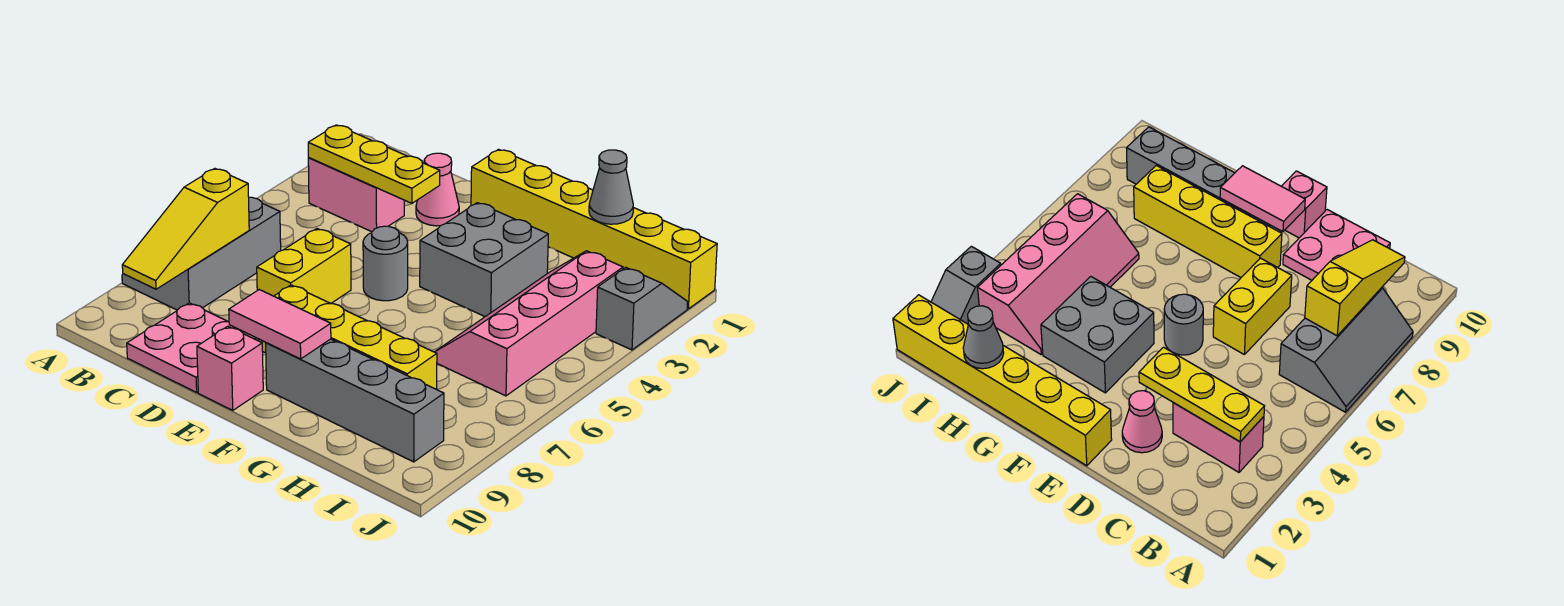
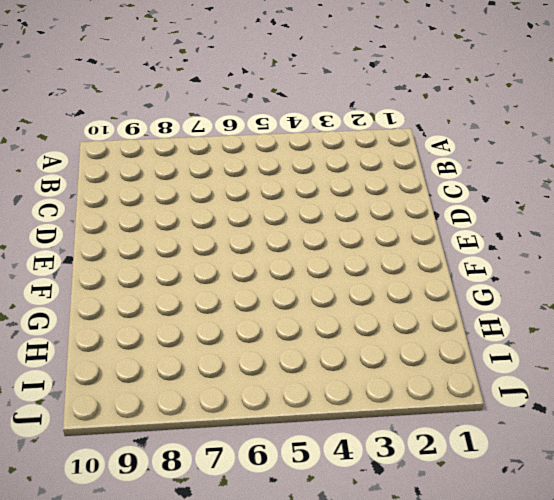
none -> grey slope A6:B8 level 1 top B
none -> pink brick B3:C3 level 1
none -> pink plate C9:D10 level 1

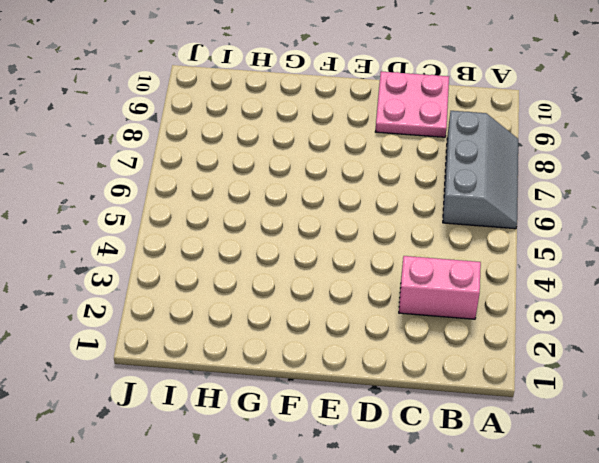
none -> pink cone D2 level 1
none -> yellow brick D6:D7 level 1
none -> yellow brick E1:J1 level 1

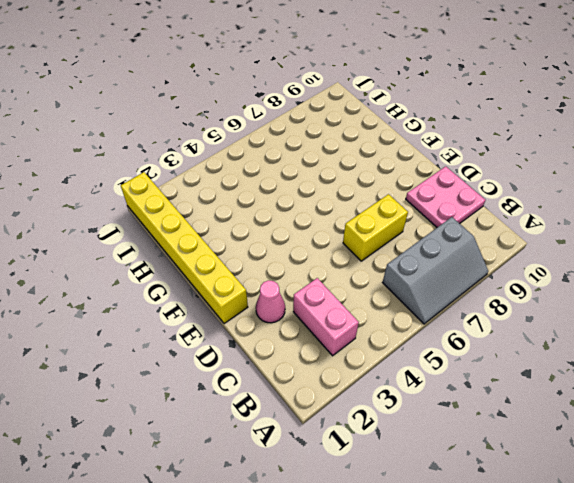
none -> grey round brick E5 level 1
none -> yellow brick E8:H8 level 1
none -> pink brick E10 level 1

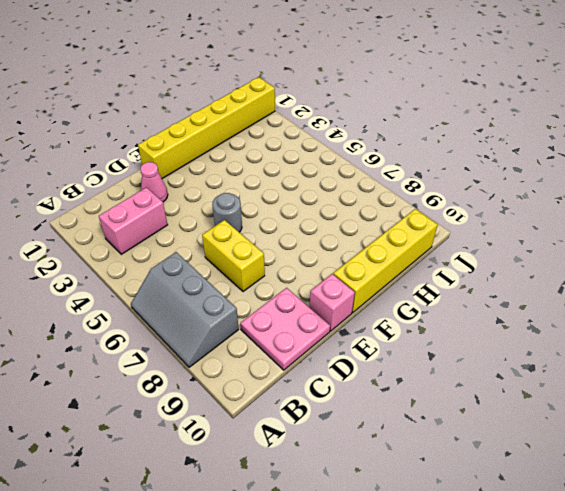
yellow brick F10:I10 level 1 -> yellow brick E8:H8 level 1
none -> grey brick F3:G4 level 1
none -> grey brick F9:I9 level 1
none -> pink slope H3:I6 level 1 top I

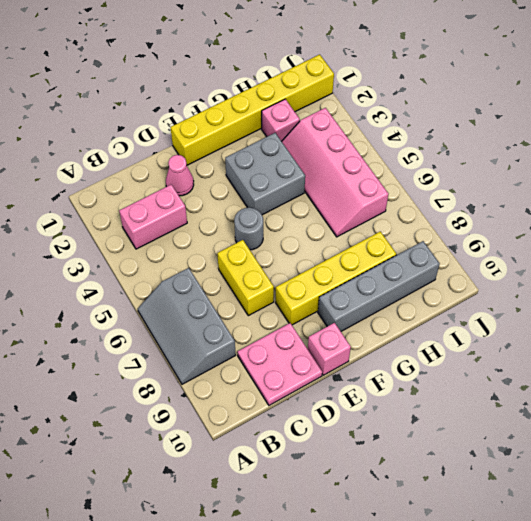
pink brick H2 level 1 -> none
none -> grey slope J2:J3 level 1 top 3
none -> yellow plate B3:D3 level 2
none -> yellow slope B7:B9 level 2 top 7

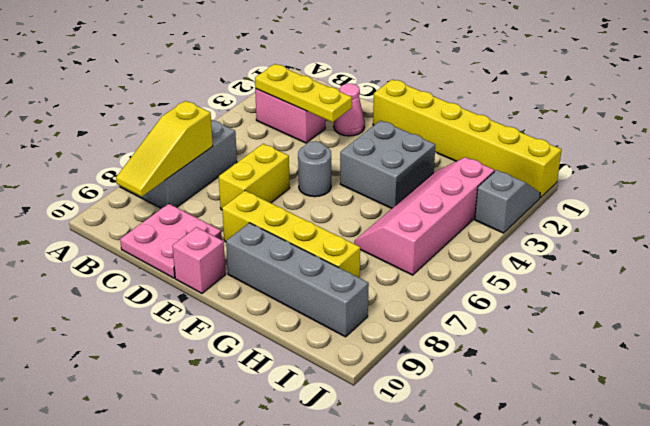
none -> pink tile E9:F9 level 2
none -> grey cone H1 level 2

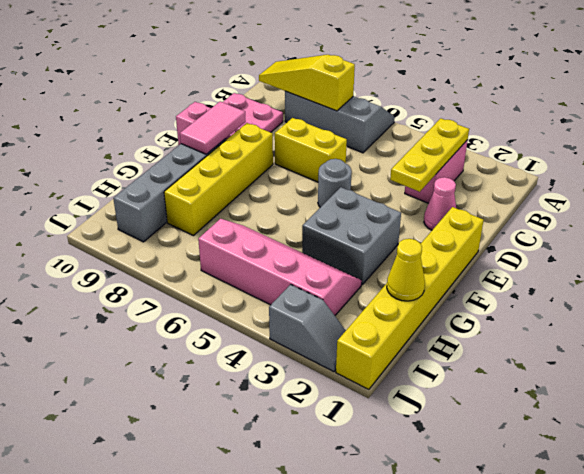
yellow cone H1 level 2 -> grey cone H1 level 2

